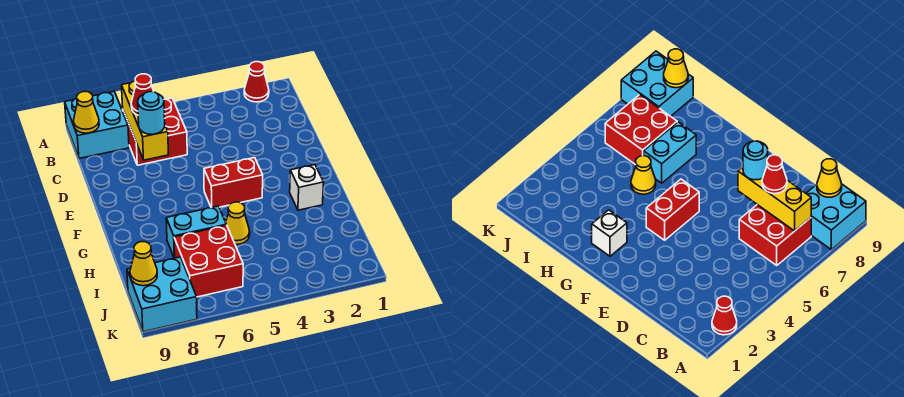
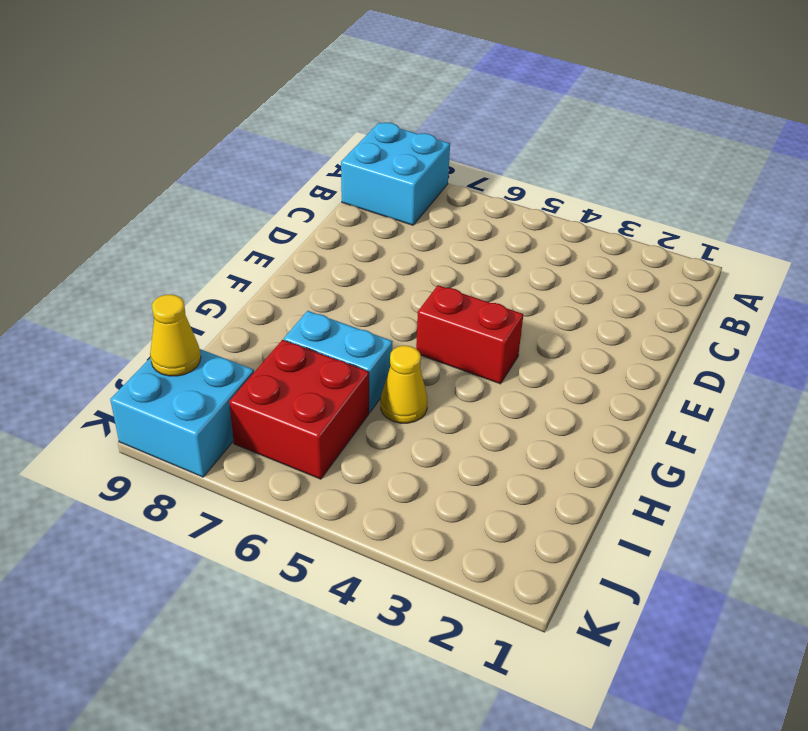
none -> red cone A2 level 1
none -> red brick B6:C7 level 1
none -> white brick G2 level 1

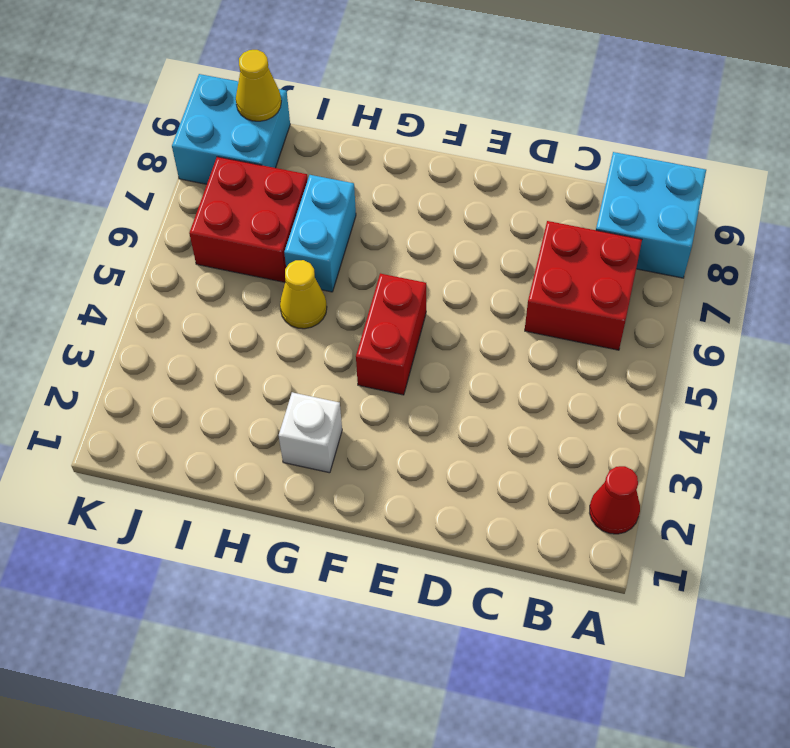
none -> yellow brick B7:D7 level 2
none -> yellow cone B9 level 2
none -> red cone C7 level 3

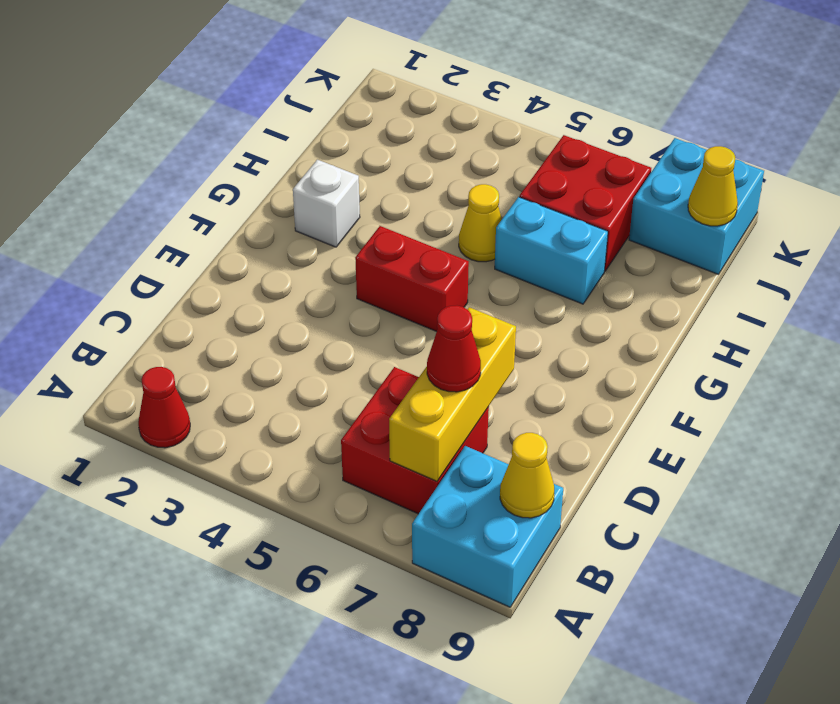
none -> cyan round brick D7 level 3

